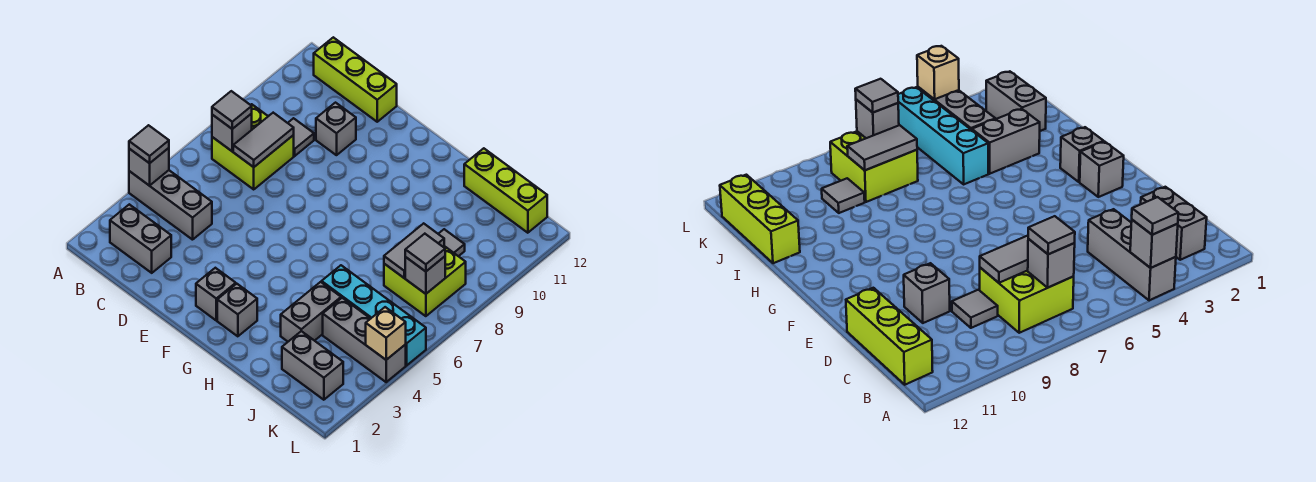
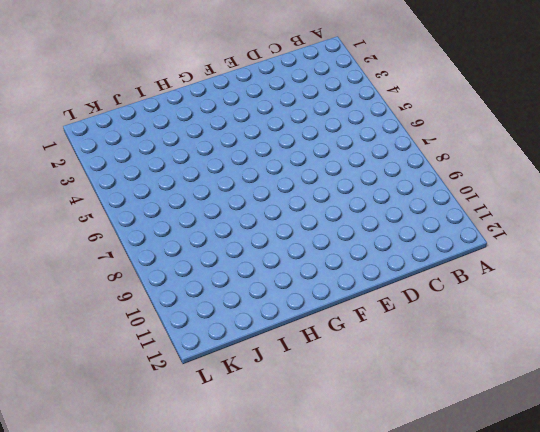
none -> grey brick A4:C4 level 1
none -> grey brick B2:C2 level 1
none -> lime brick B7:C8 level 1

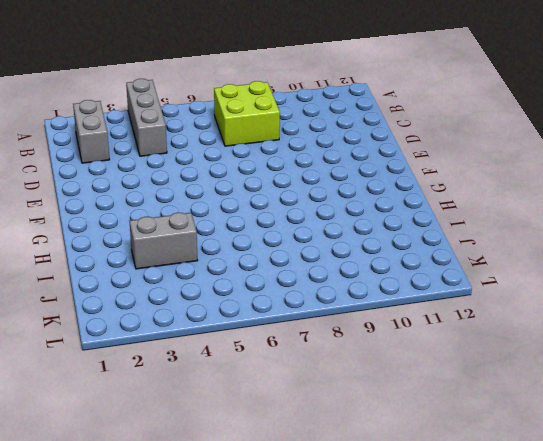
none -> lime brick B12:D12 level 1
none -> grey tile C9 level 1
none -> grey brick D10 level 1

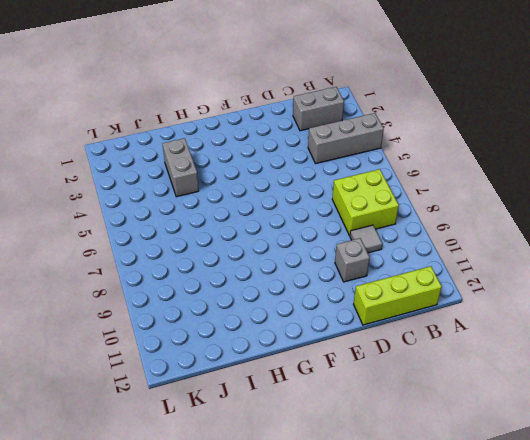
none -> grey brick F2 level 1
none -> grey brick G2 level 1
none -> cyan brick I5:L5 level 1

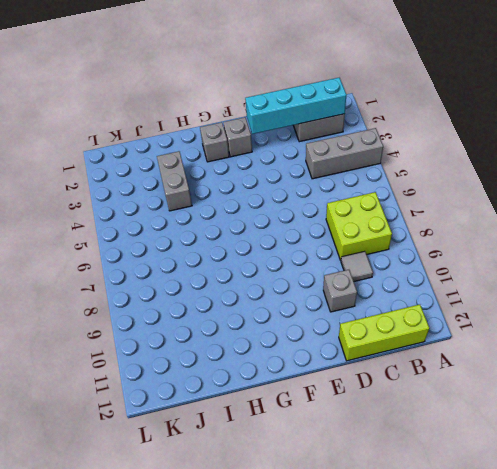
cyan brick B2:E2 level 2 -> cyan brick I5:L5 level 1
none -> lime brick I12:K12 level 1
none -> grey brick J2:K2 level 1
none -> grey brick J4:L4 level 1

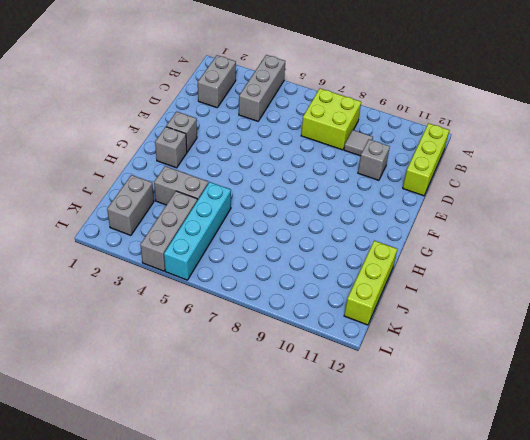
none -> lime brick J7:K8 level 1
none -> grey tile J9 level 1
none -> grey brick A4 level 2

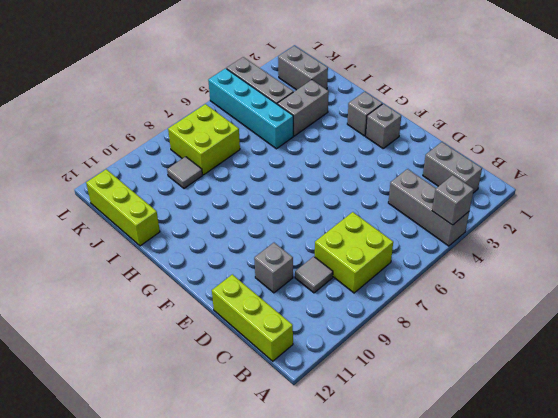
none -> grey brick B7 level 2
none -> grey tile C7:C8 level 2
none -> grey tile J7:J8 level 2

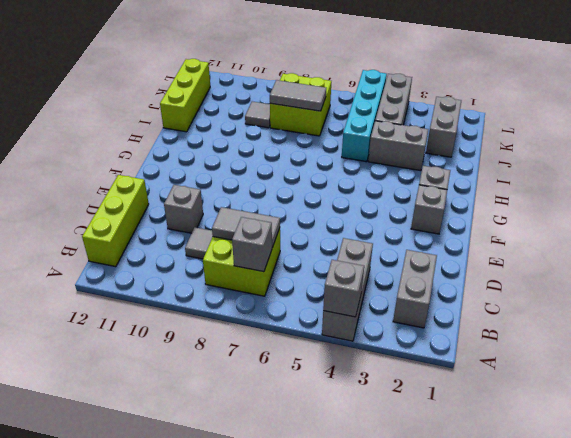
none -> grey brick K7 level 2
none -> tan brick L4 level 2
none -> grey tile A4 level 3

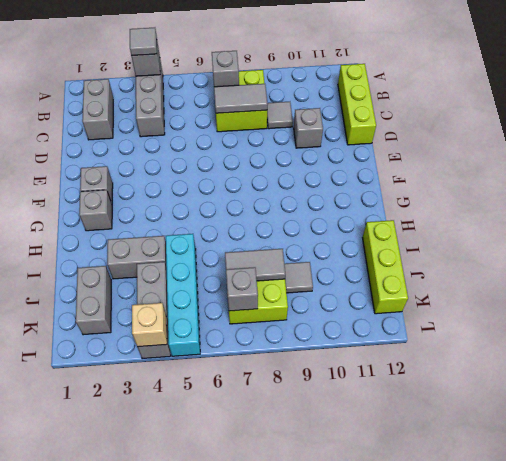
none -> grey tile B7 level 3
none -> grey tile K7 level 3

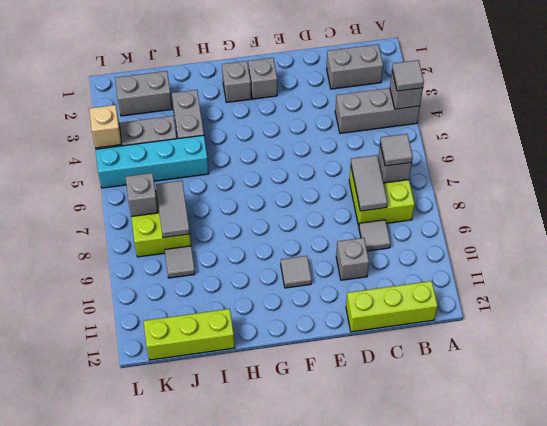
grey tile F10 level 1 -> grey tile K7 level 3

